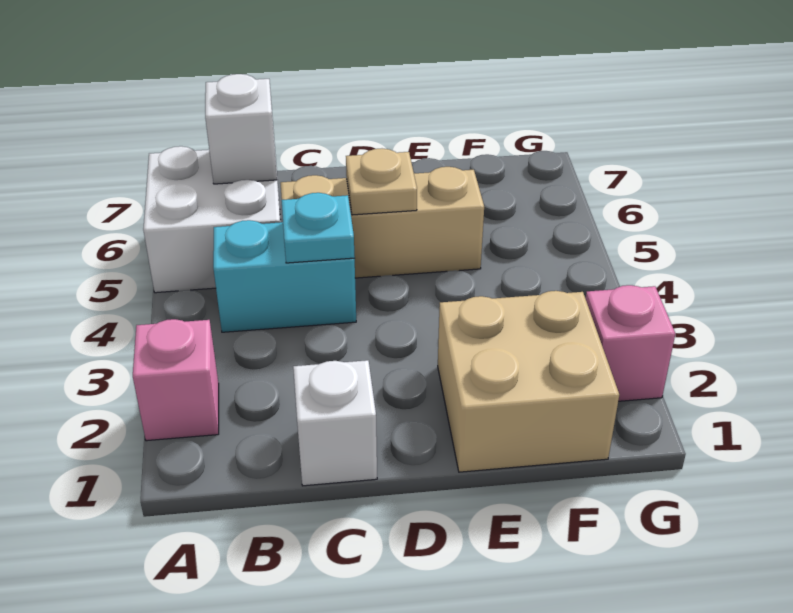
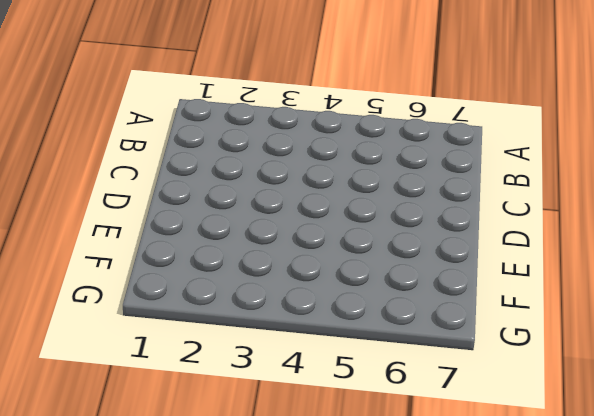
none -> pink brick A2 level 1
none -> white brick A5:B6 level 1

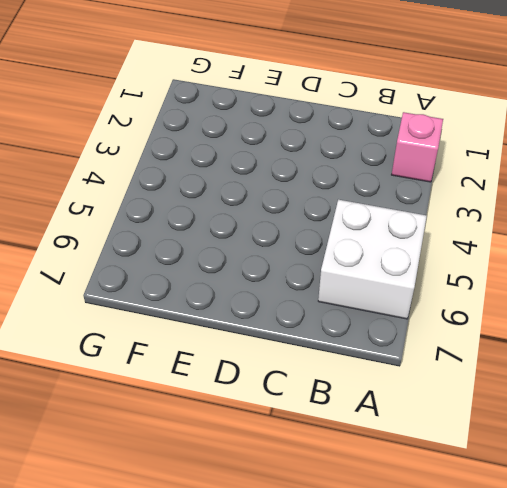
none -> cyan brick B4:C4 level 1
none -> white brick C1 level 1

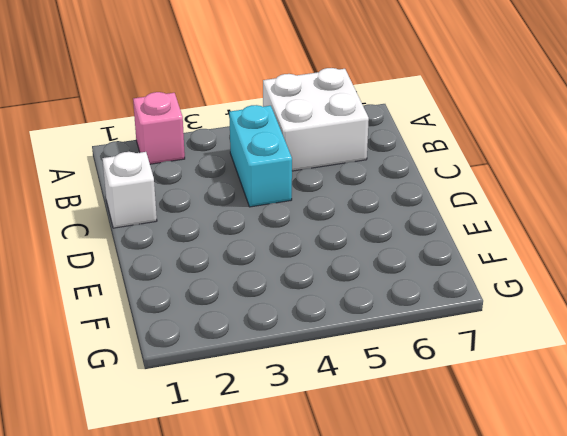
none -> tan brick C5:E5 level 1
none -> tan brick E1:F2 level 1

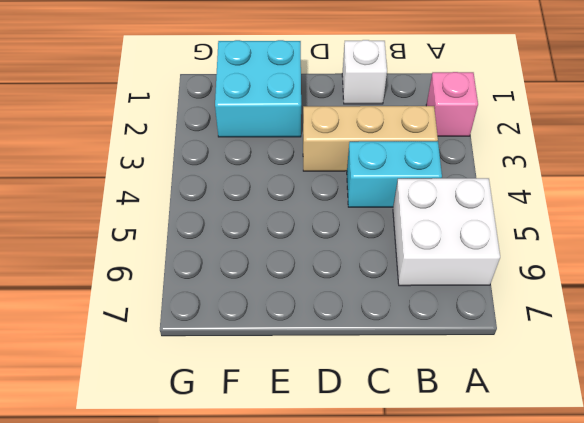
tan brick B3:D3 level 1 -> tan brick C5:E5 level 1
cyan brick E1:F2 level 1 -> tan brick E1:F2 level 1
none -> pink brick G2 level 1
none -> white brick B6 level 2

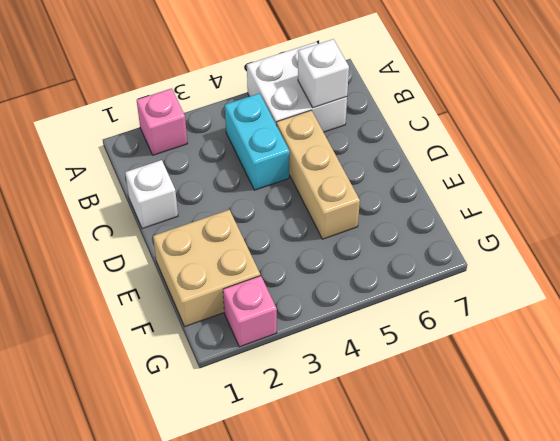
none -> cyan plate C4 level 2
none -> tan plate D5 level 2

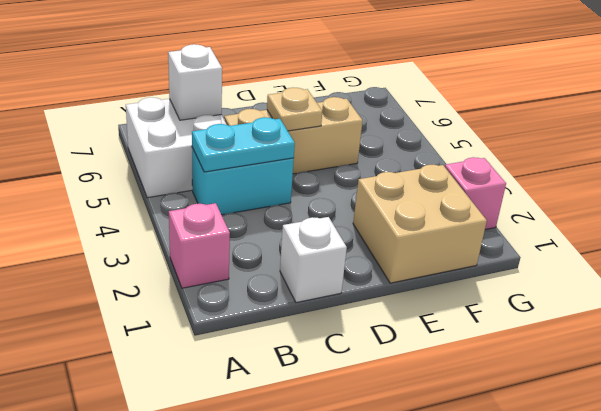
cyan plate B4:C4 level 2 -> cyan plate C4 level 2

